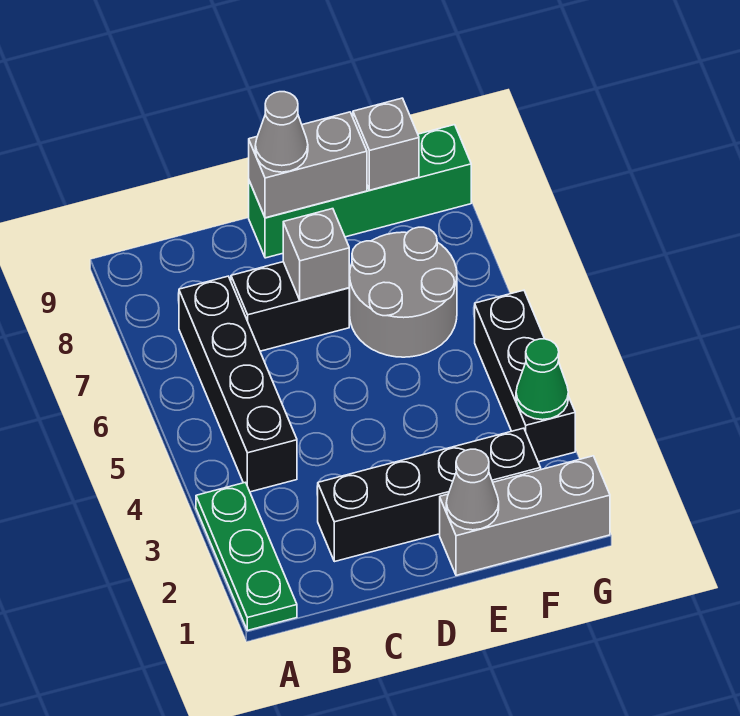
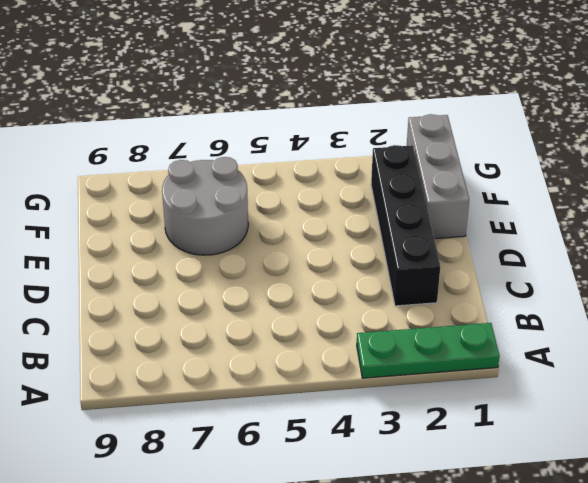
none -> black brick B4:B7 level 1
none -> black brick C7:D7 level 1
none -> green brick D9:G9 level 1

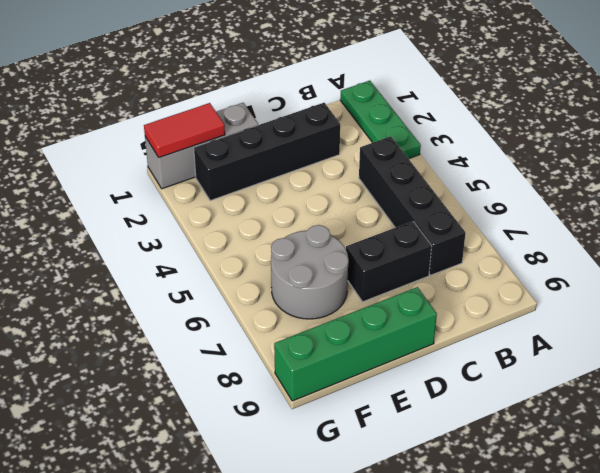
red tile F1:G1 level 2 -> none
none -> black brick G3:G5 level 1
none -> grey brick D7 level 2
none -> grey brick D9:E9 level 2

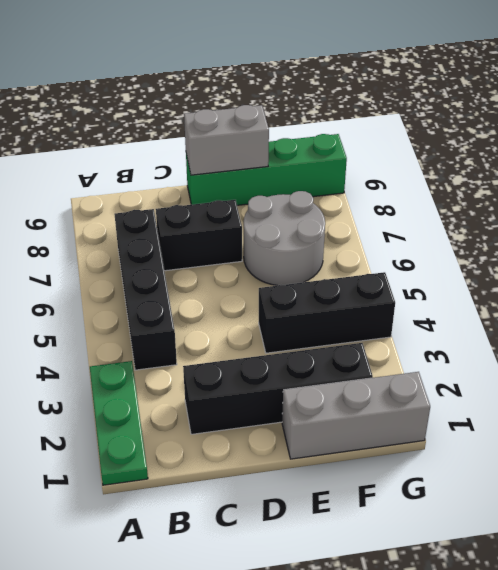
black brick E4:G4 level 1 -> black brick G3:G5 level 1
none -> grey brick D7 level 2
none -> grey cone E1 level 2
none -> grey brick F9 level 2

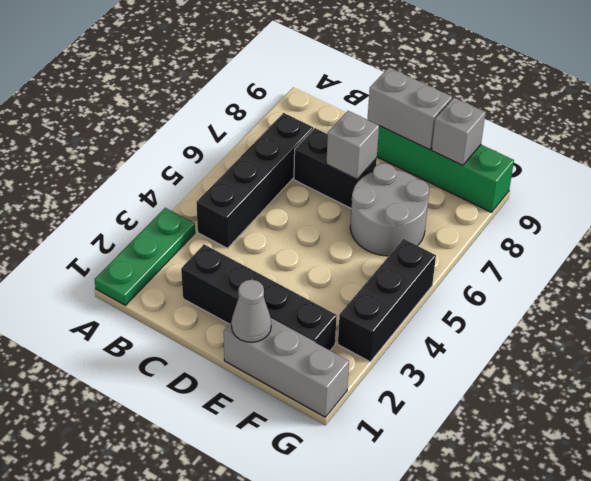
none -> green cone G3 level 2
none -> grey cone D9 level 3

